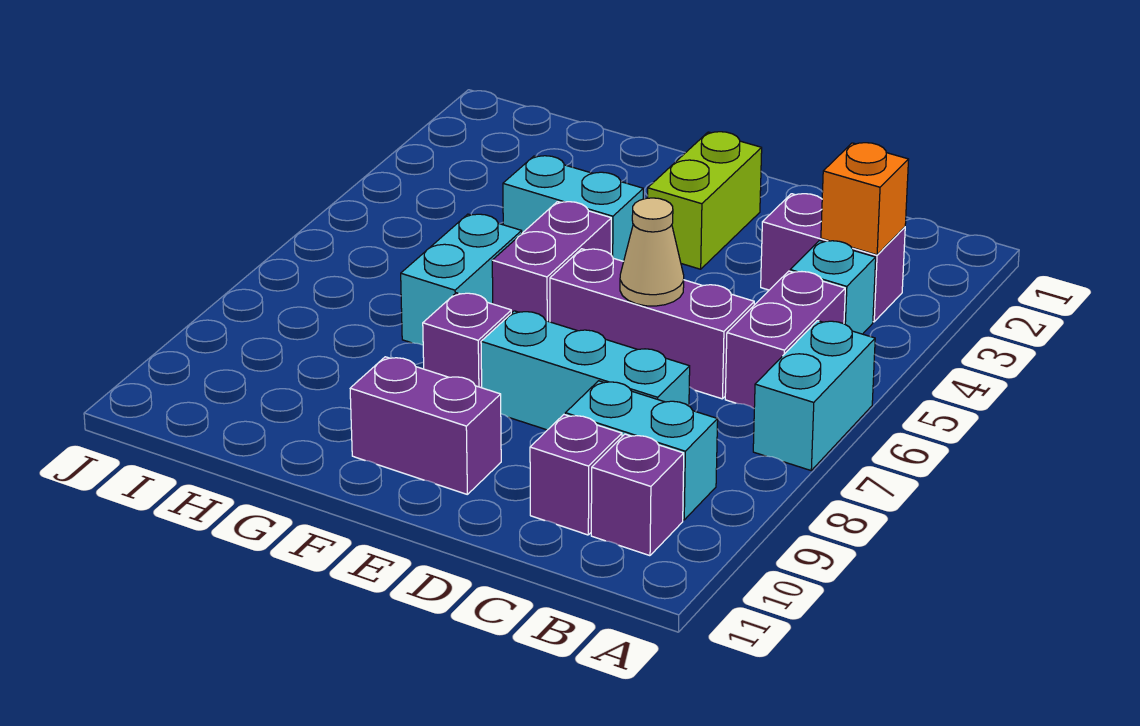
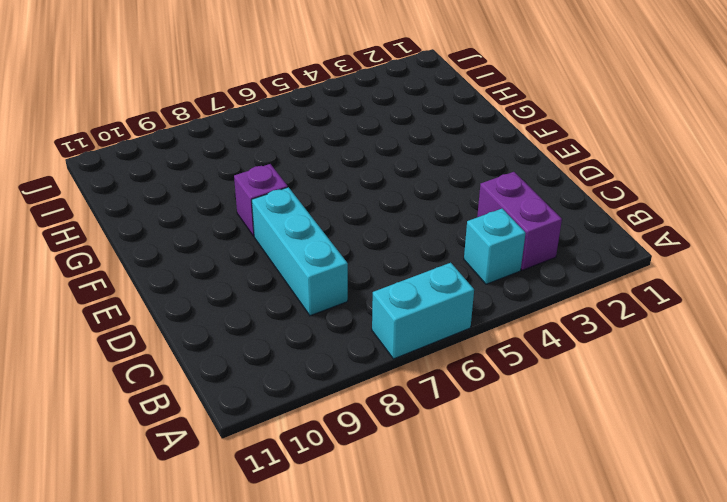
none -> purple brick B5:B6 level 1
none -> cyan brick B9:C9 level 1
none -> purple brick B10 level 1

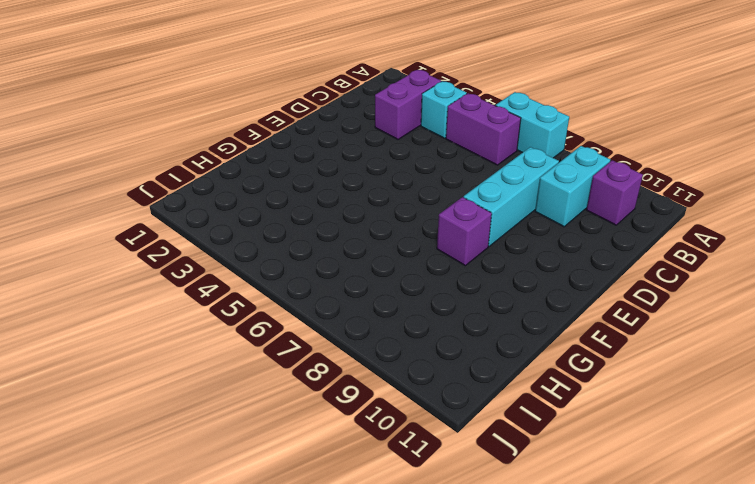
none -> purple brick C6:E6 level 1
none -> purple brick C10 level 1
none -> lime brick E2:E3 level 1

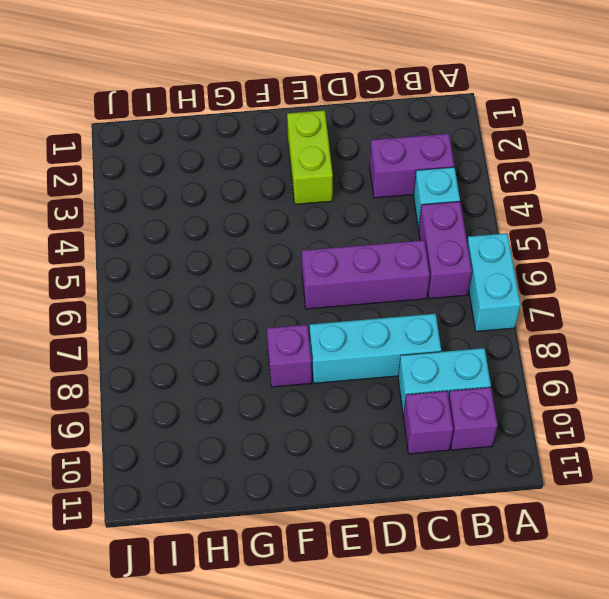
none -> purple brick E10:F10 level 1
none -> cyan brick F4:G4 level 1
none -> purple brick F5:F6 level 1

